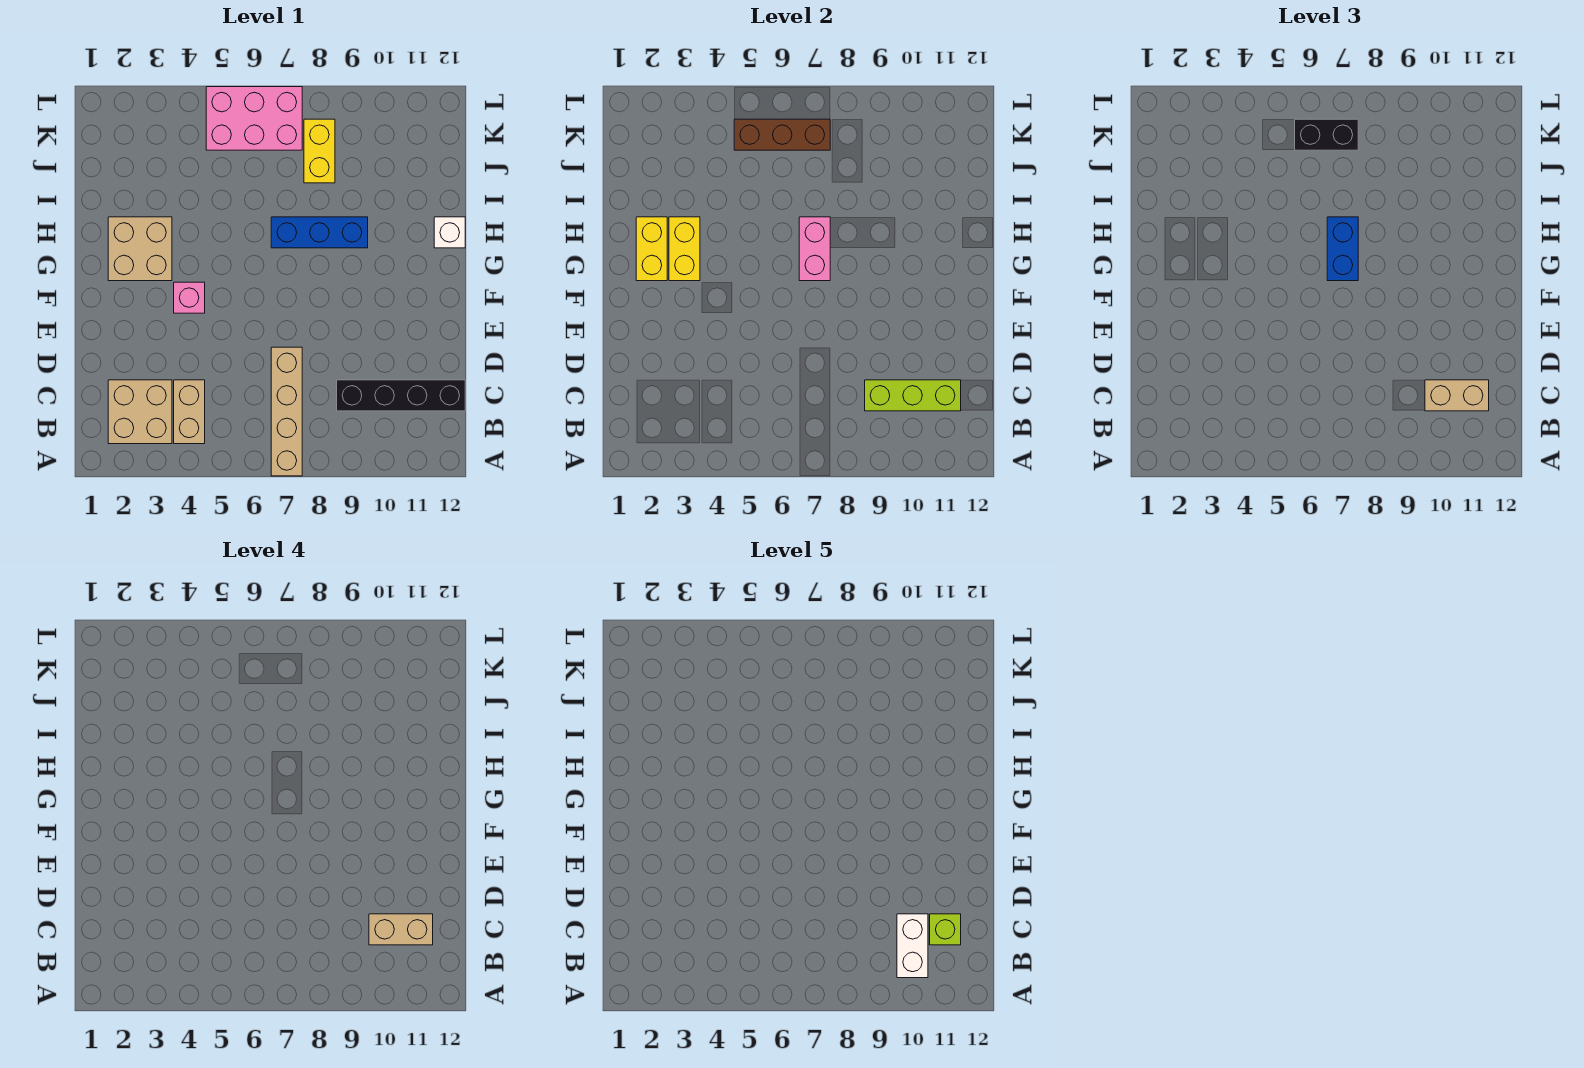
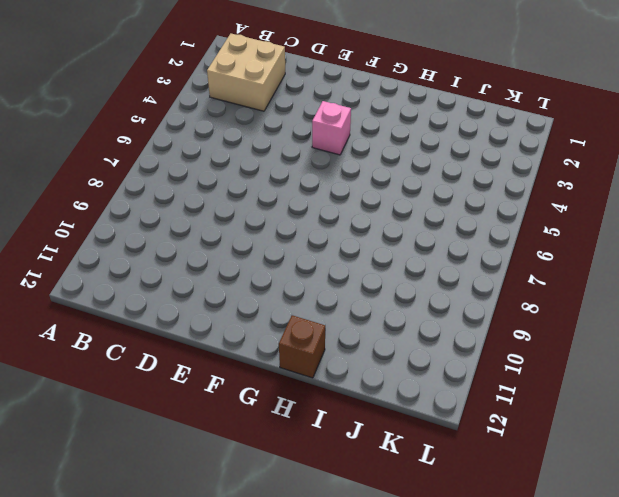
brown brick H12 level 1 -> white brick H12 level 1
none -> tan brick A7:D7 level 1
none -> tan brick B4:C4 level 1
none -> black brick C9:C12 level 1

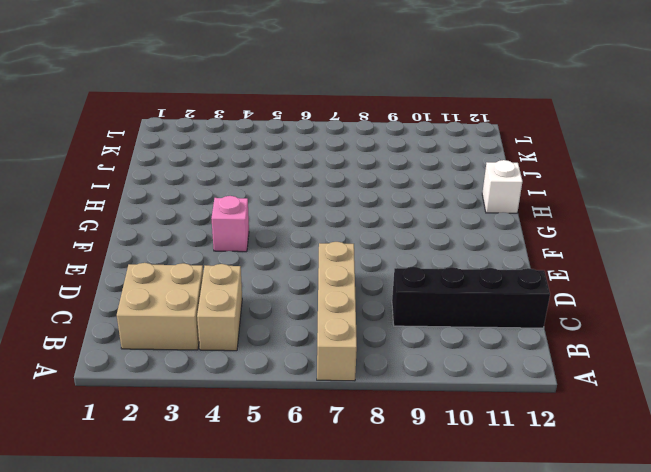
none -> tan brick G2:H3 level 1
none -> blue brick H7:H9 level 1
none -> yellow brick J8:K8 level 1

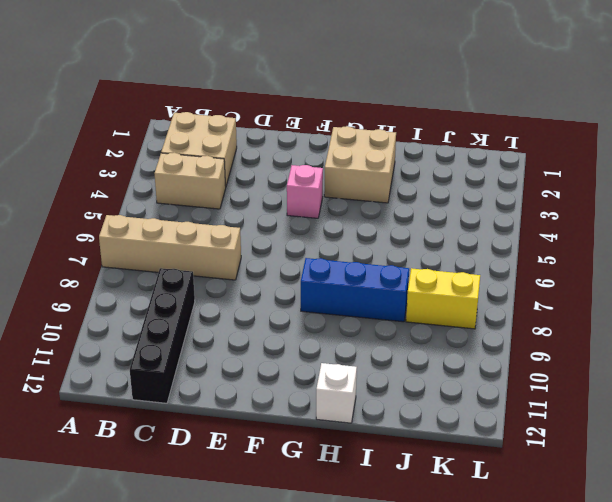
blue brick G8:I8 level 1 -> blue brick H7:H9 level 1
none -> pink brick K5:L7 level 1
none -> lime brick C9:C11 level 2
none -> yellow brick G2:H2 level 2

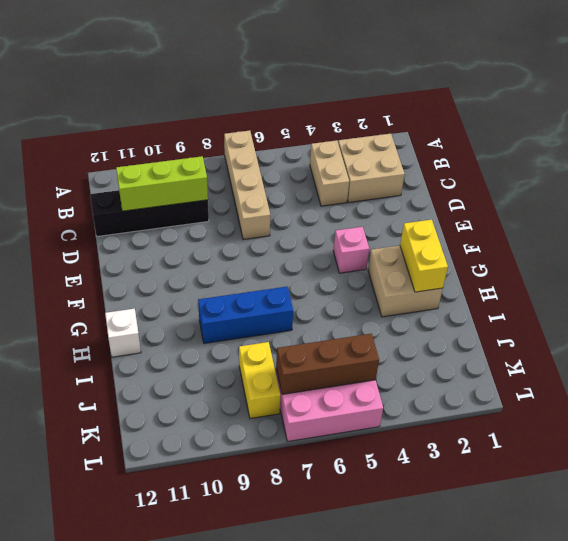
none -> yellow brick G3:H3 level 2
none -> pink brick G7:H7 level 2
none -> tan brick C10:C11 level 3

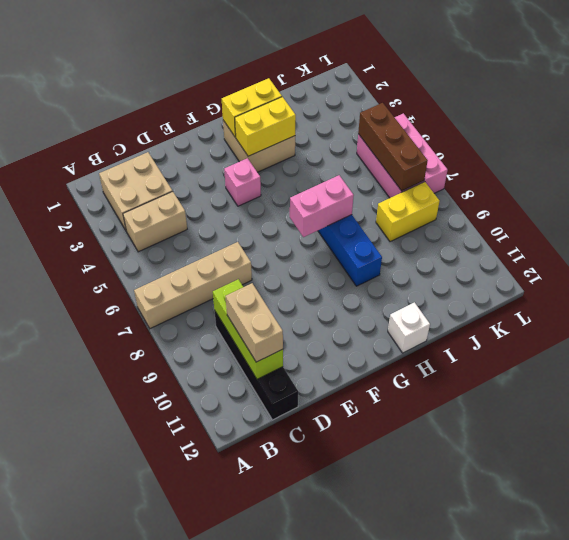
none -> blue brick G7:H7 level 3
none -> black brick K6:K7 level 3
none -> tan brick C10:C11 level 4

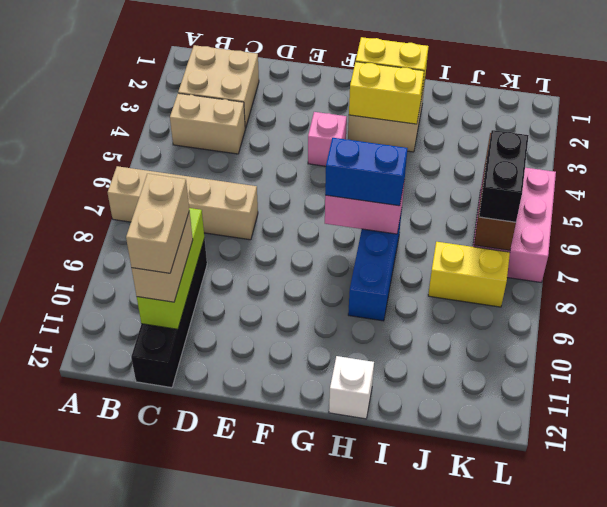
none -> white brick B10:C10 level 5
none -> lime brick C11 level 5

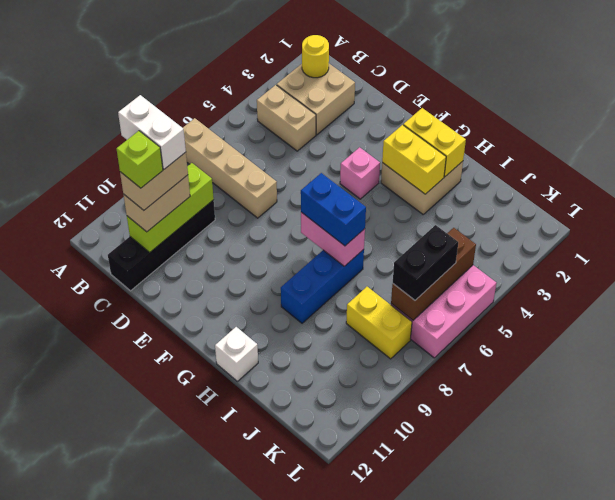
yellow round brick B2 level 2 -> none

